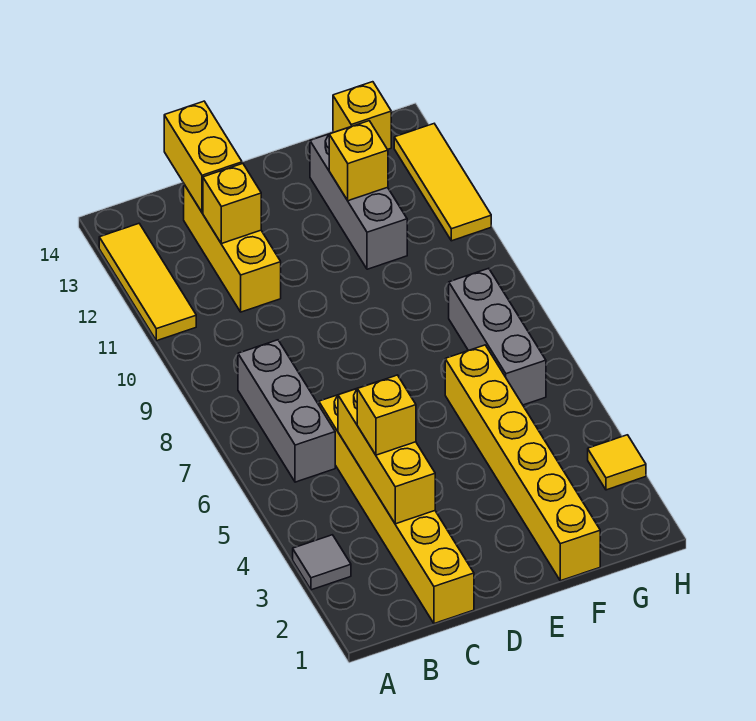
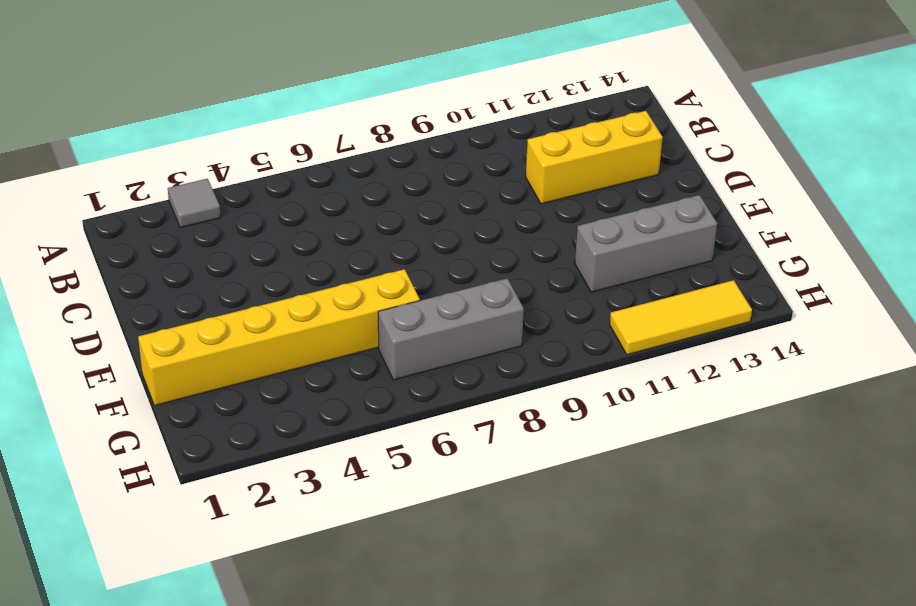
none -> yellow tile A11:A13 level 1
none -> grey brick B6:B8 level 1
none -> yellow brick C1:C6 level 1

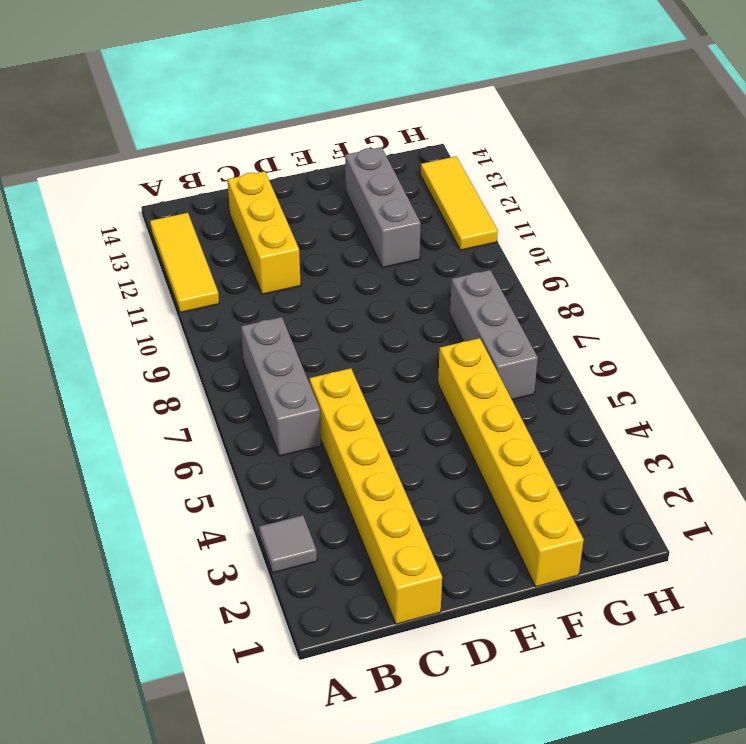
none -> yellow brick G14 level 1
none -> yellow tile H3 level 1
none -> yellow brick C3:C5 level 2

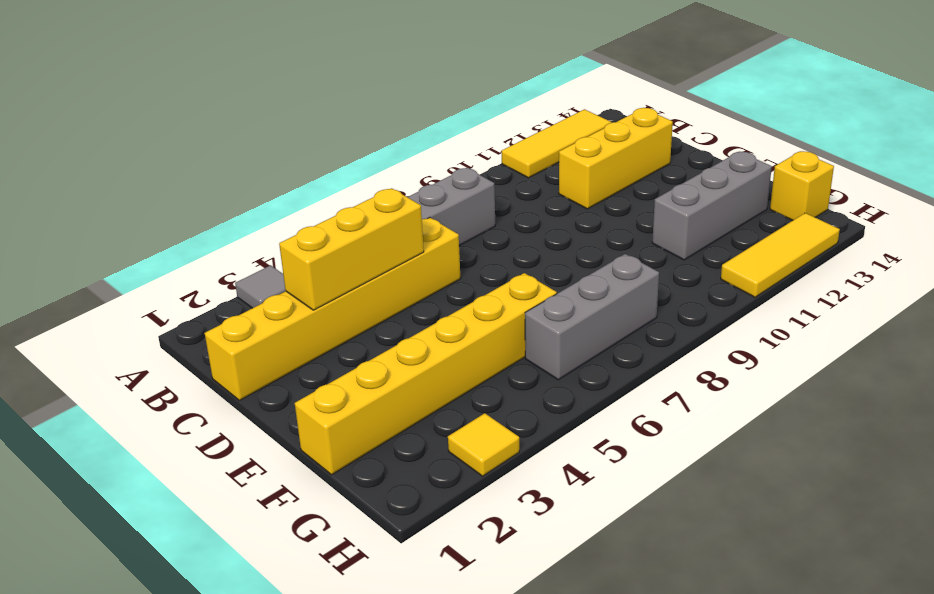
none -> yellow brick C12 level 2
none -> yellow brick C13:C14 level 2
none -> yellow brick F12 level 2

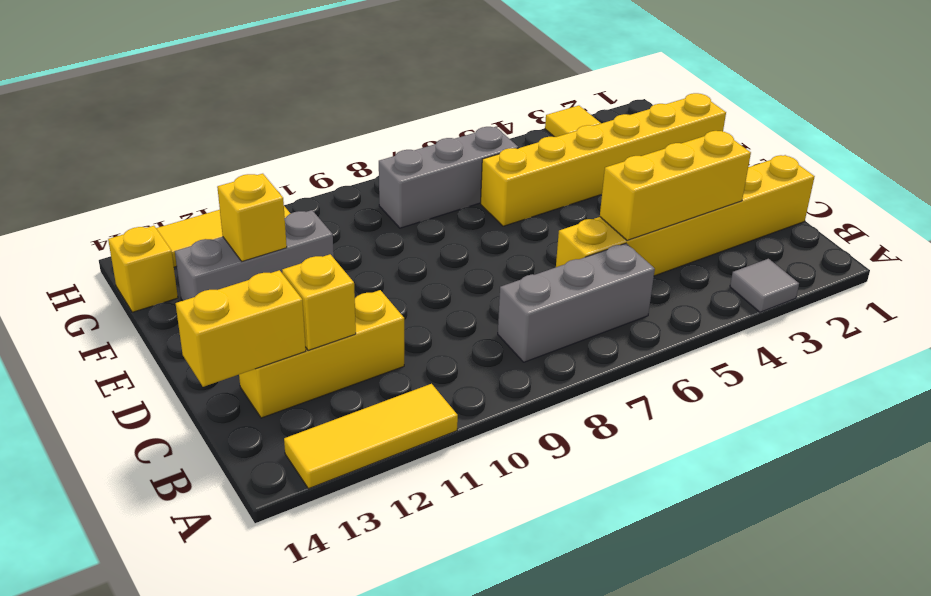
none -> yellow brick C4 level 3

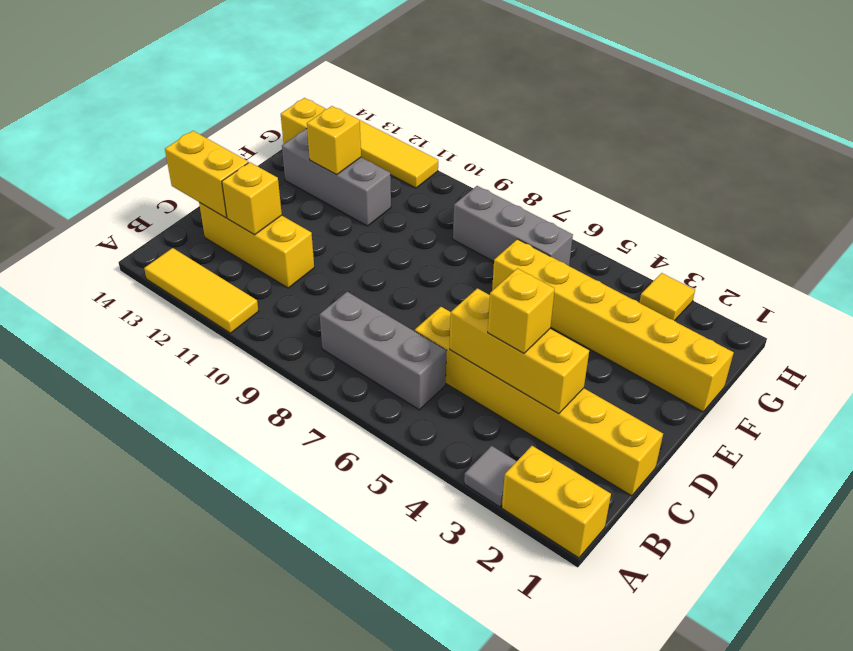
yellow brick A1:A2 level 1 -> none

